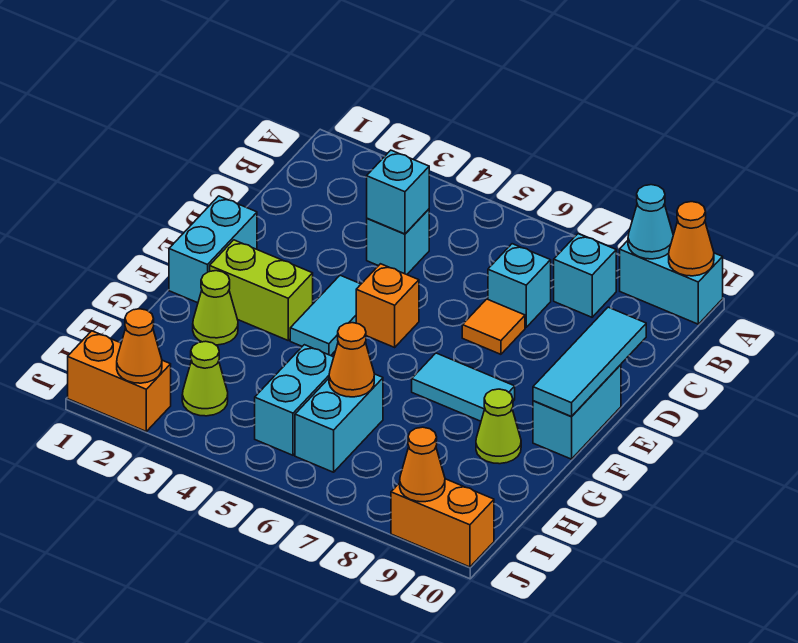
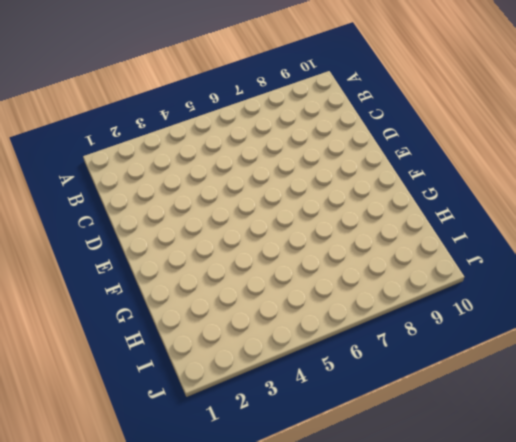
none -> cyan brick A9:A10 level 1
none -> cyan brick B8 level 1
none -> cyan brick C4 level 1

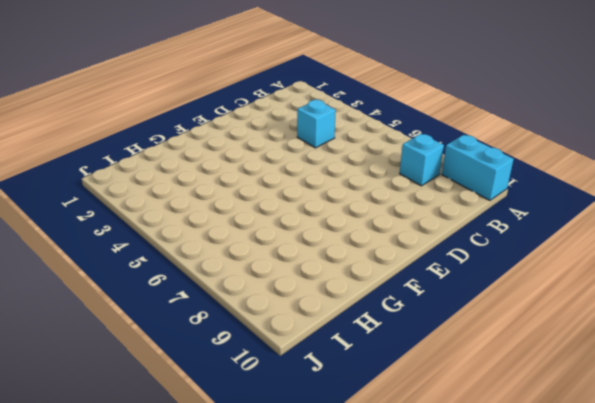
none -> cyan brick C7 level 1
none -> orange tile D7 level 1
none -> cyan brick E1:F1 level 1

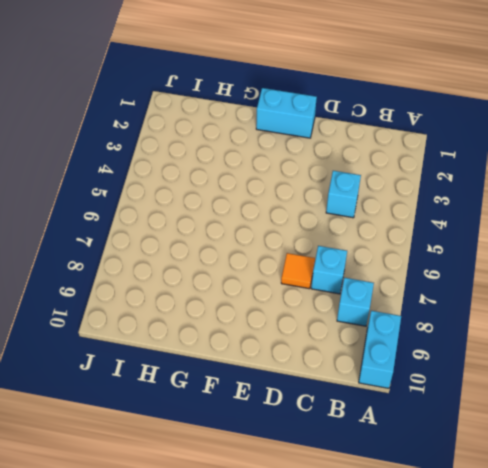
none -> cyan tile E4:F4 level 1
none -> orange brick E5 level 1
none -> cyan brick E10:F10 level 1

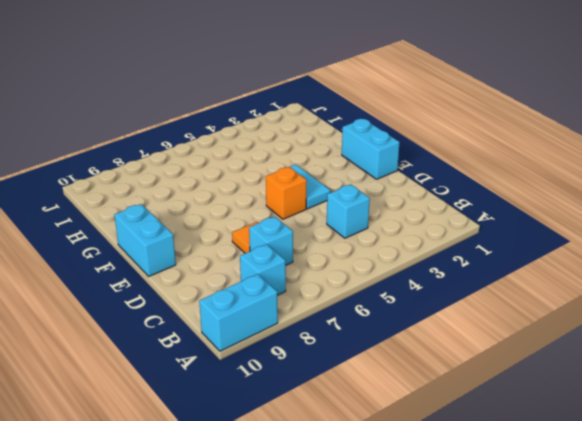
none -> lime brick F2:F3 level 1
none -> cyan tile F7:F8 level 1
none -> lime cone G2 level 1

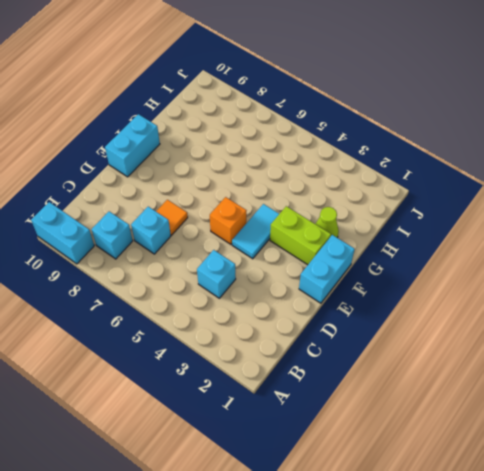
none -> cyan tile F7:F8 level 1
none -> lime cone G9 level 1
none -> cyan brick H5:I5 level 1

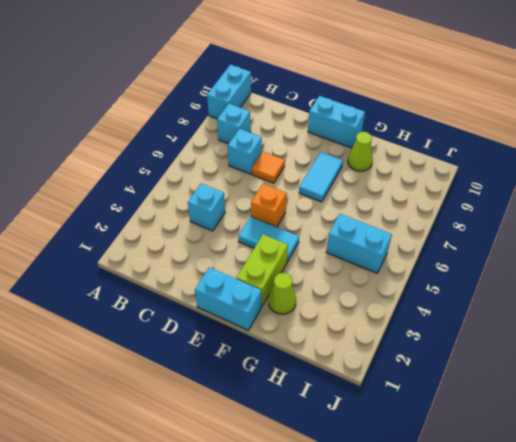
none -> cyan brick H6:I6 level 1
none -> lime cone I3 level 1
none -> orange brick J1:J2 level 1

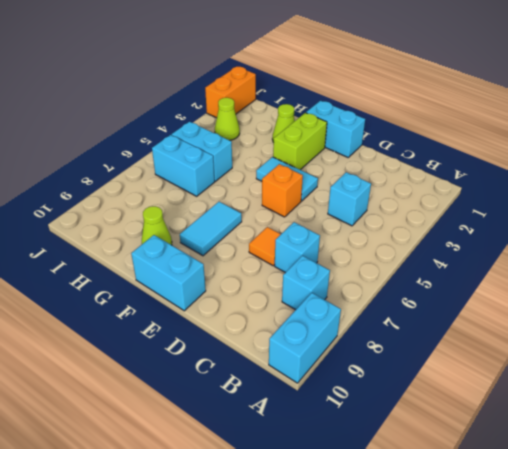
none -> orange brick J9:J10 level 1
none -> cyan cone A9 level 2
none -> orange cone A10 level 2

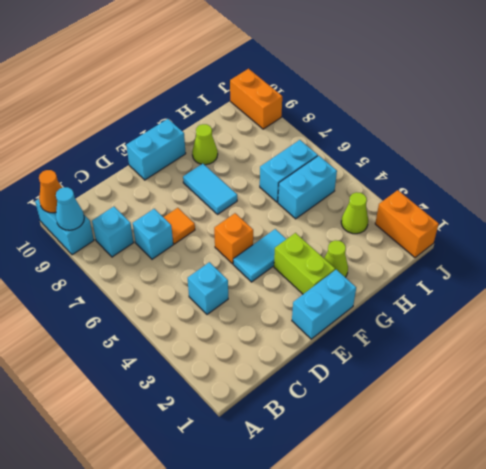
none -> cyan brick C4 level 2
none -> cyan tile D10:F10 level 2
none -> orange cone H6 level 2

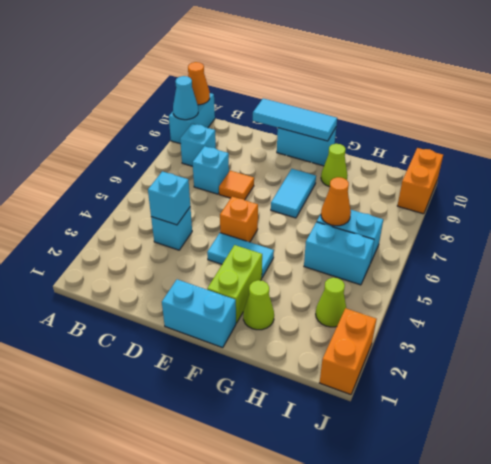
none -> orange cone J2 level 2
none -> orange cone J9 level 2

